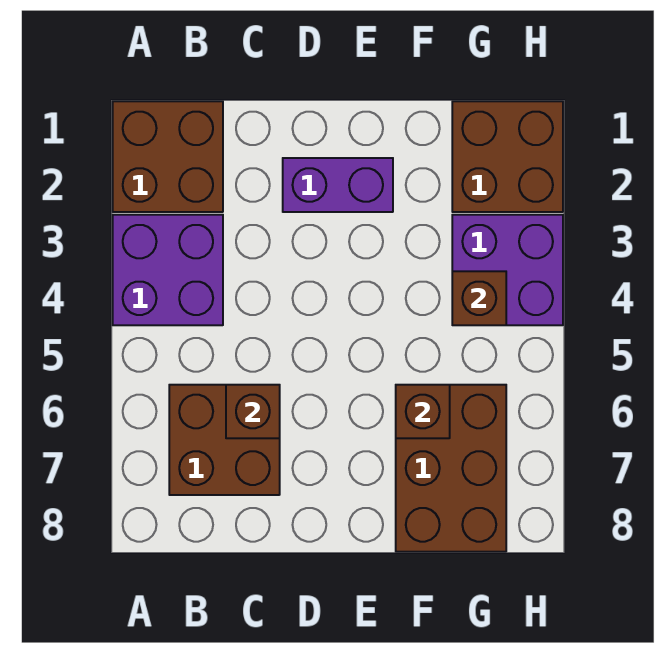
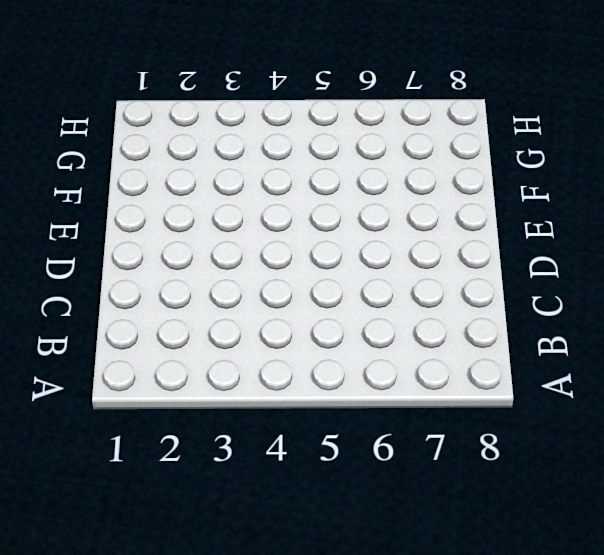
none -> brown brick A1:B2 level 1
none -> purple brick A3:B4 level 1

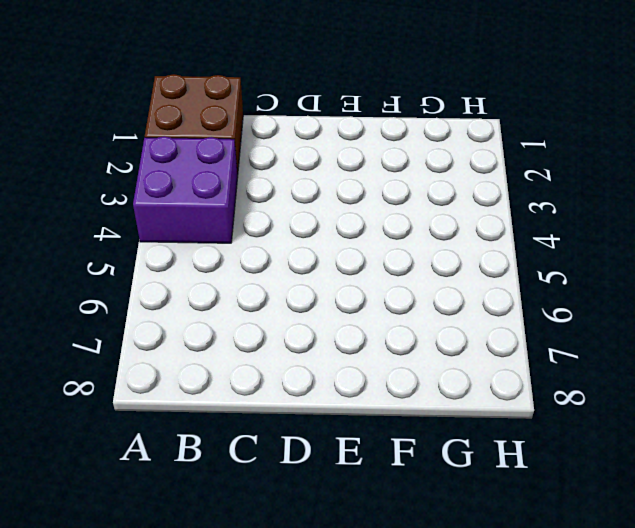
none -> brown brick B6:C7 level 1
none -> purple brick D2:E2 level 1

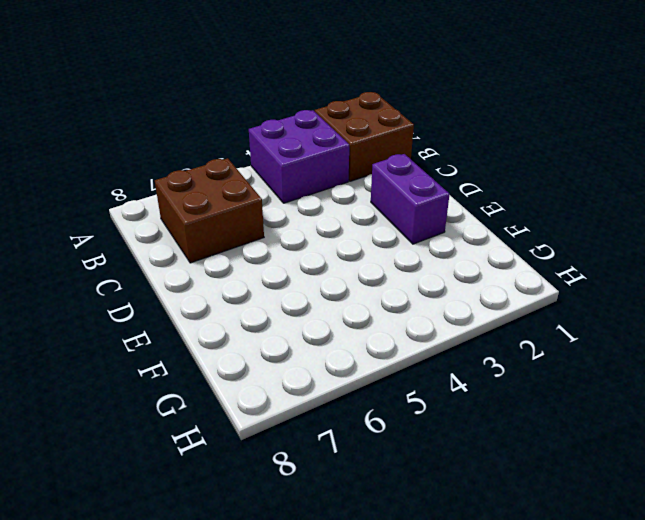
none -> brown brick F6:G8 level 1
none -> brown brick G1:H2 level 1

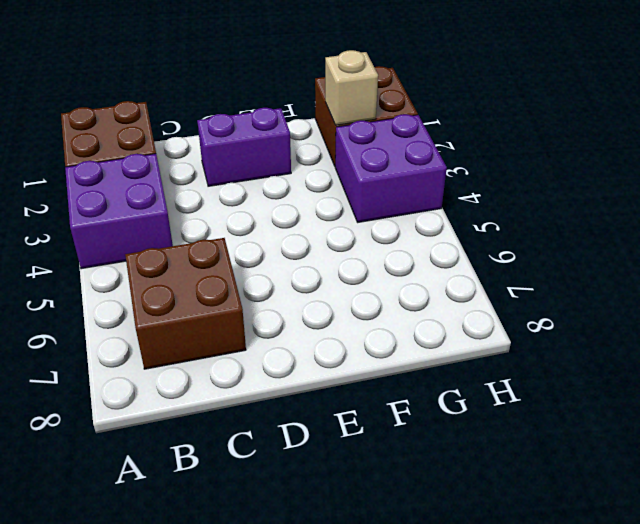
tan brick G2 level 2 -> none
none -> brown brick F6:G8 level 1
none -> brown brick C6 level 2

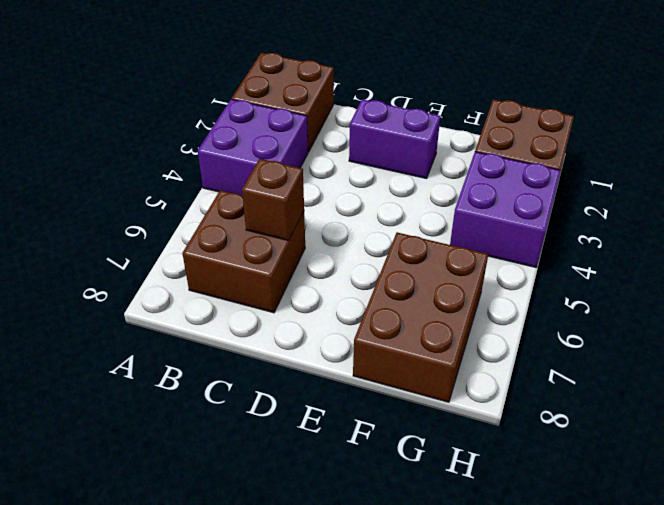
none -> brown brick F6 level 2
none -> brown brick G4 level 2

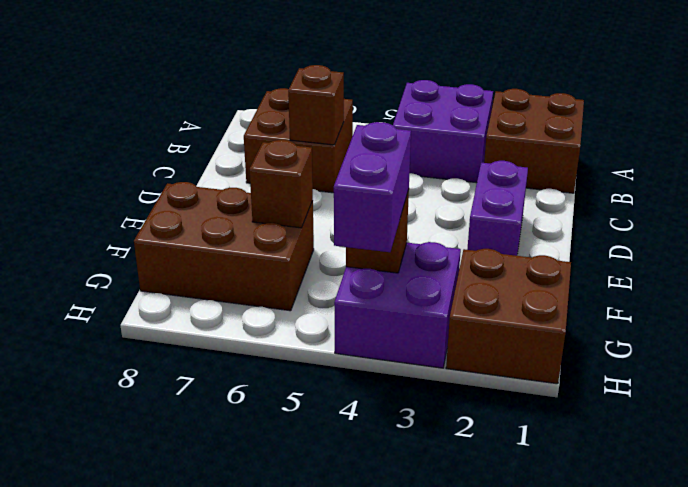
purple brick G4:H4 level 3 -> none

